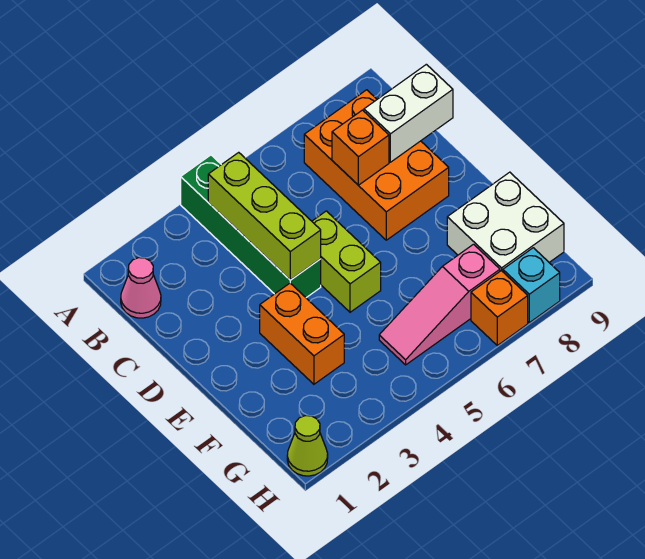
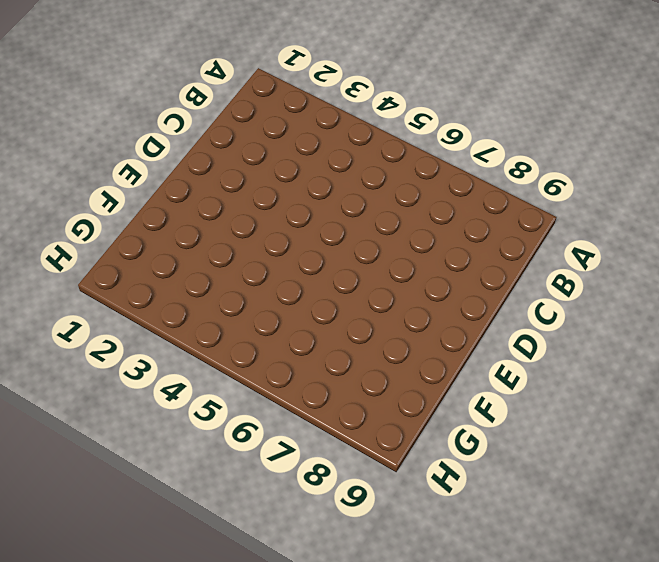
none -> green brick A4:D4 level 1
none -> pink cone B1 level 1
none -> orange brick B7:D8 level 1

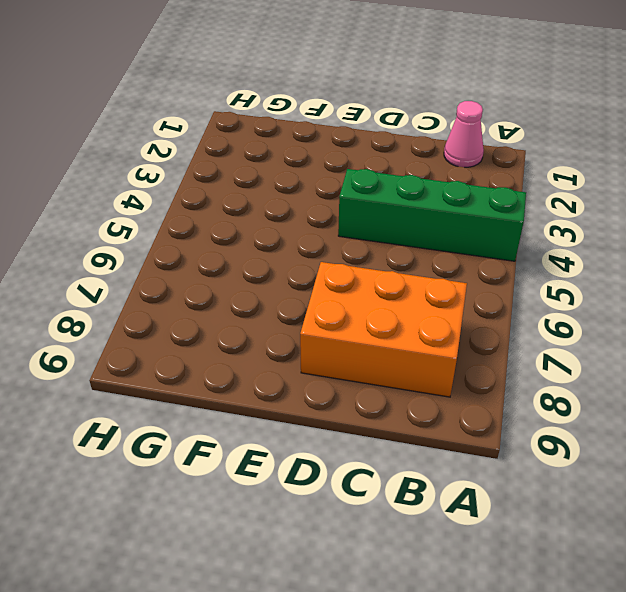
none -> lime brick D5:E5 level 1
none -> orange brick E3:F3 level 1
none -> white brick F8:G9 level 1

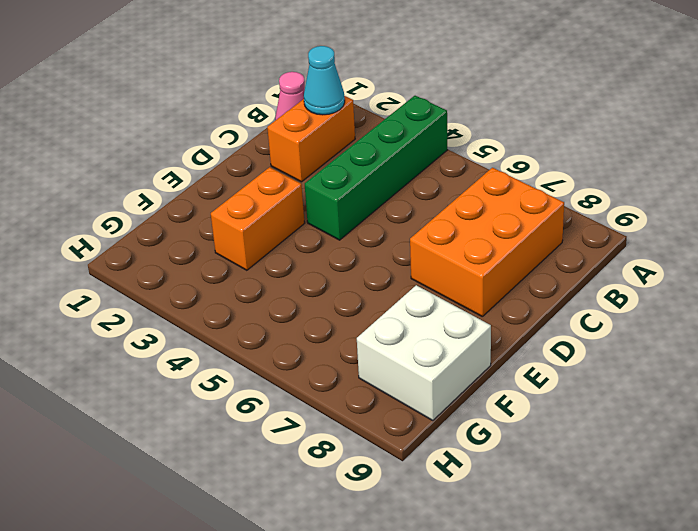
orange brick B2:C2 level 1 -> none
cyan cone B2 level 2 -> none
none -> lime brick D5:E5 level 1
none -> pink slope G5:G7 level 1 top 7
none -> lime cone H1 level 1

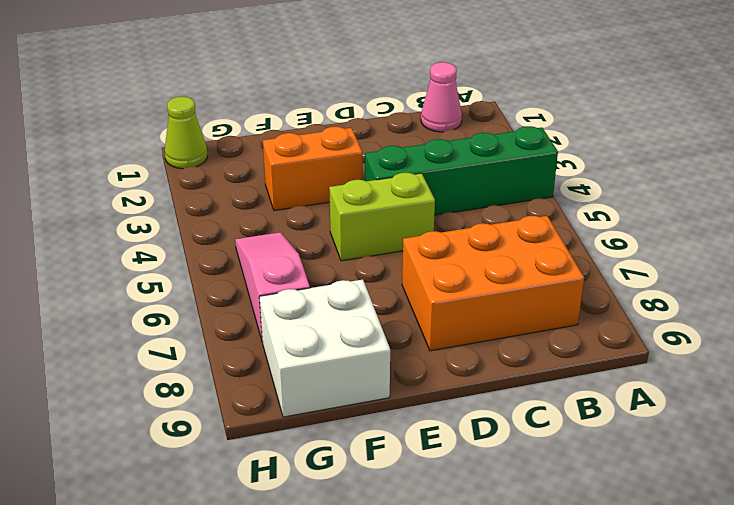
none -> orange brick H7 level 1
none -> cyan brick H8 level 1
none -> lime brick B4:D4 level 2

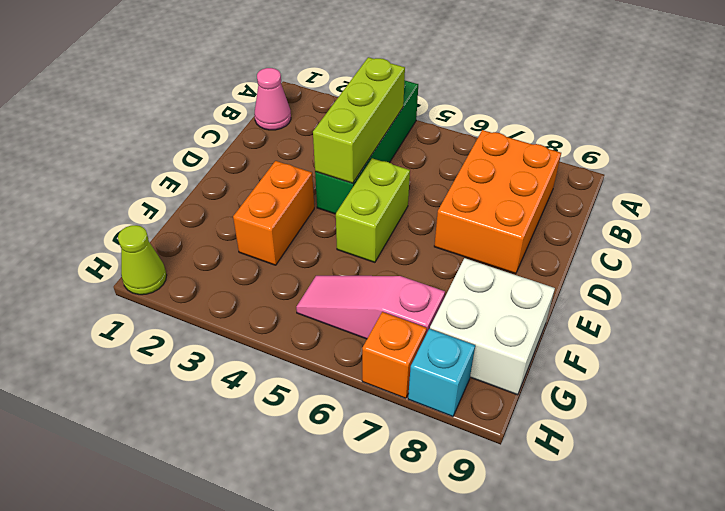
none -> orange brick C7 level 2
none -> white brick C8:C9 level 2

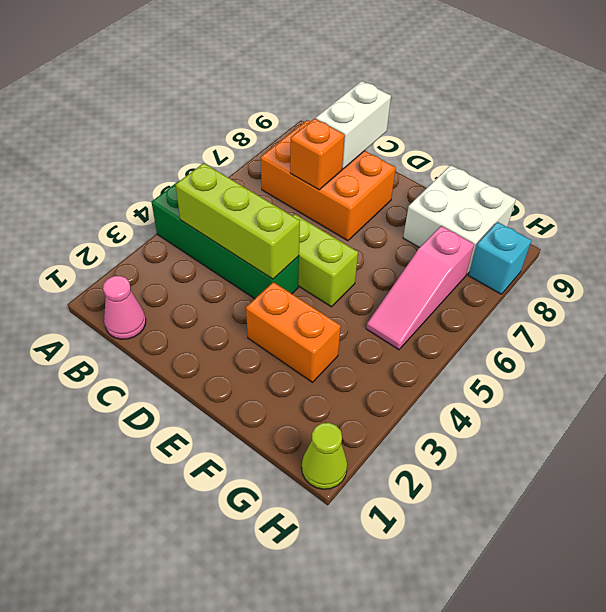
none -> orange brick H7 level 1

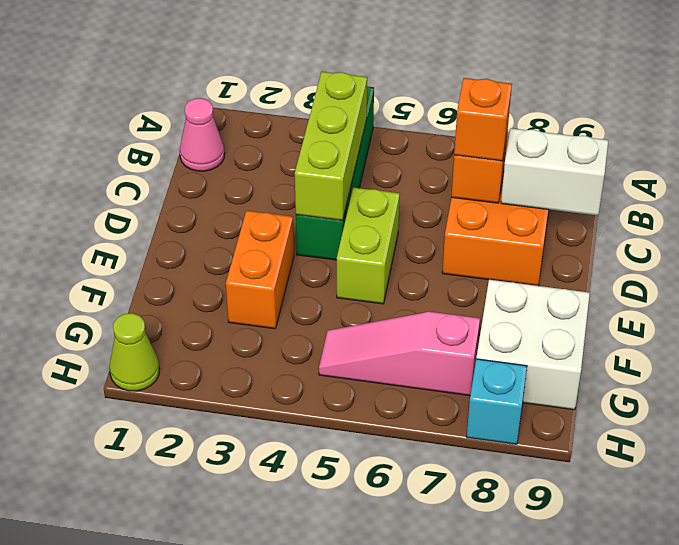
orange brick C7 level 3 -> orange brick H7 level 1

